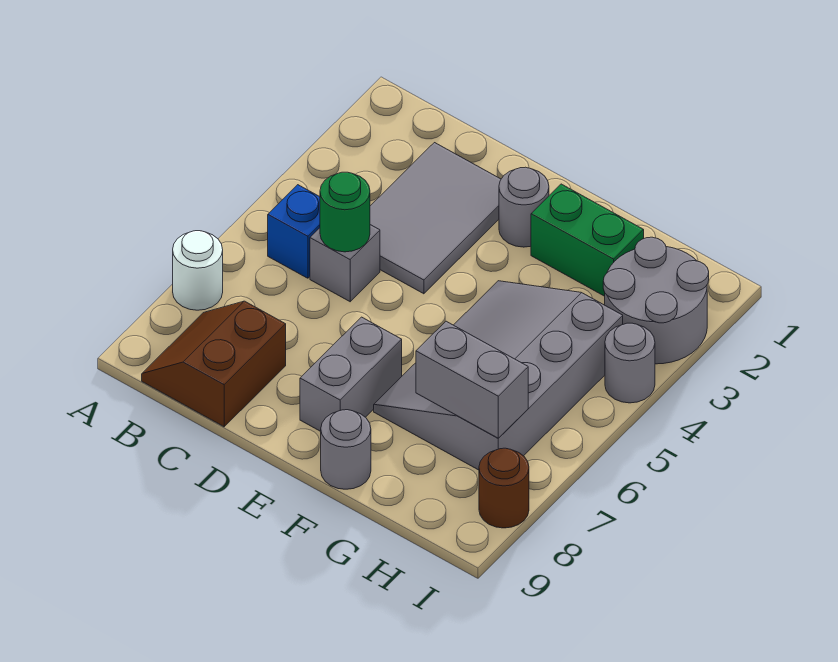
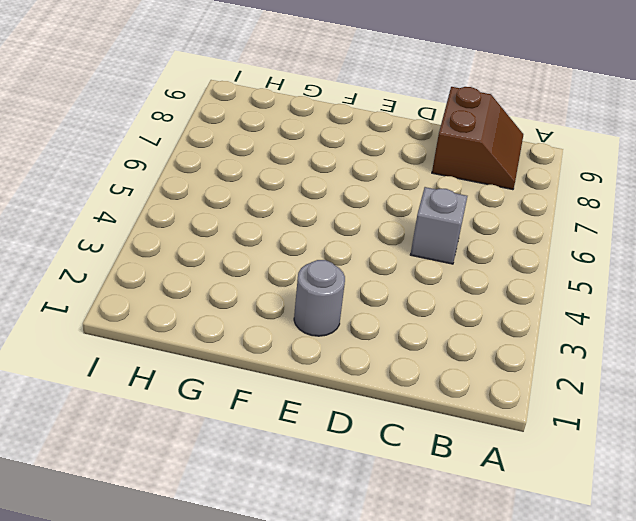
none -> white round brick A7 level 1
none -> blue brick B5 level 1
none -> grey tile C2:D4 level 1

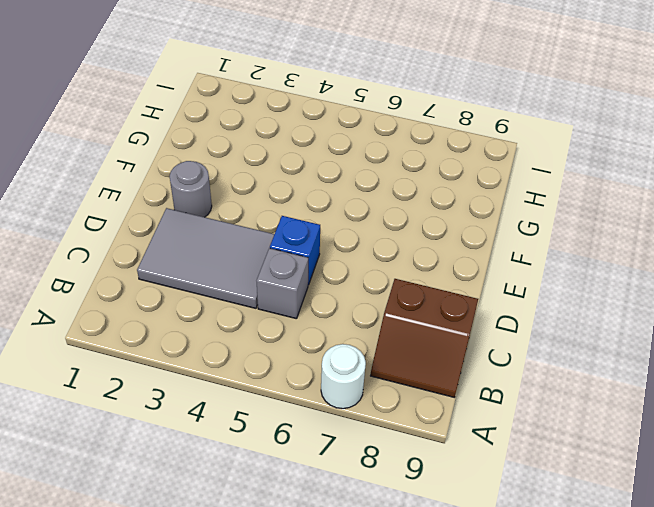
blue brick D5 level 1 -> blue brick B5 level 1
none -> grey brick E7:E8 level 1
none -> green brick F2:G2 level 1
none -> grey slope F4:H7 level 1 top H

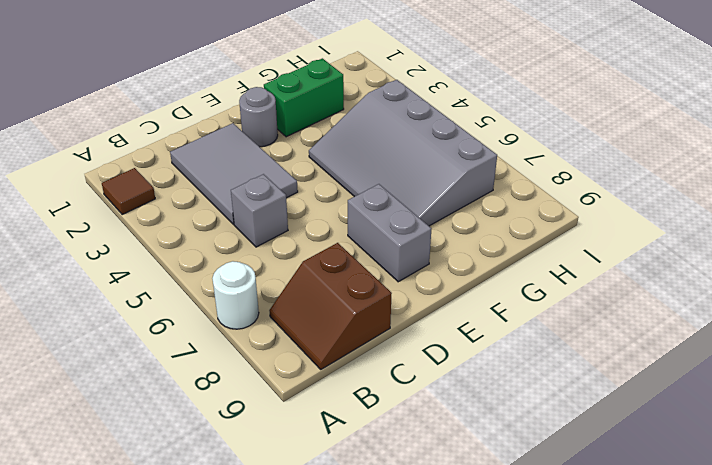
brown tile A2 level 1 -> none
none -> blue brick B5 level 1
none -> grey round brick F9 level 1
none -> grey round brick H2:I3 level 1

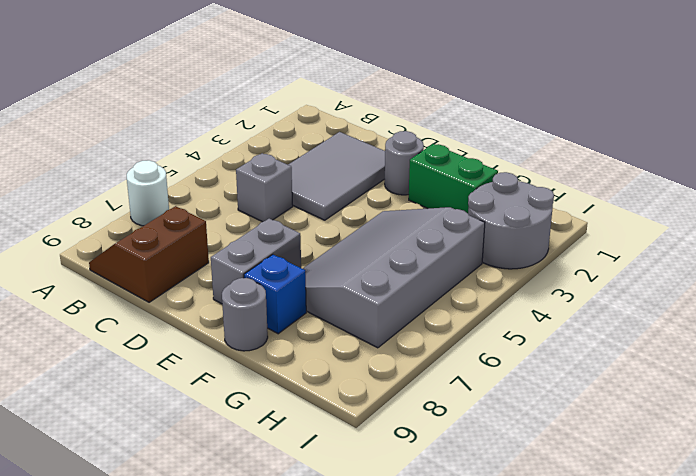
blue brick F8 level 1 -> blue brick B5 level 1
none -> grey round brick I4 level 1
none -> brown round brick I8 level 1
none -> green round brick C5 level 2

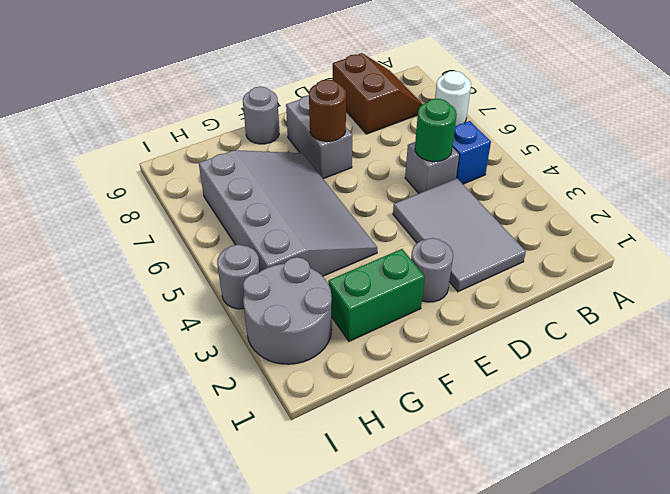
brown round brick E7 level 2 -> brown round brick I8 level 1
none -> grey brick G7:H7 level 2

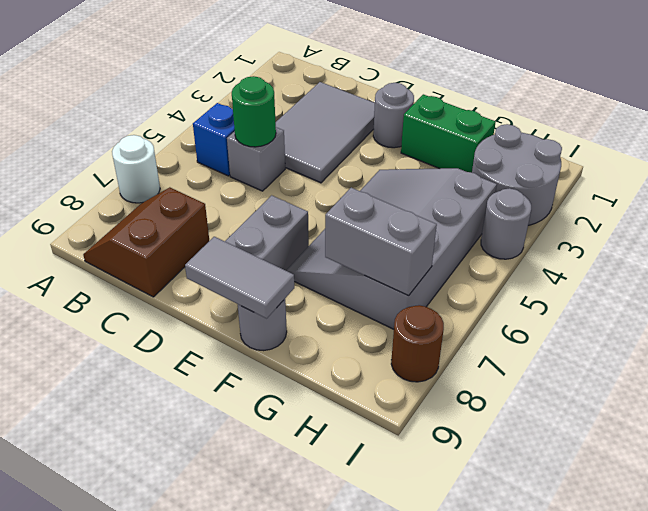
grey tile E9:F9 level 2 -> none

